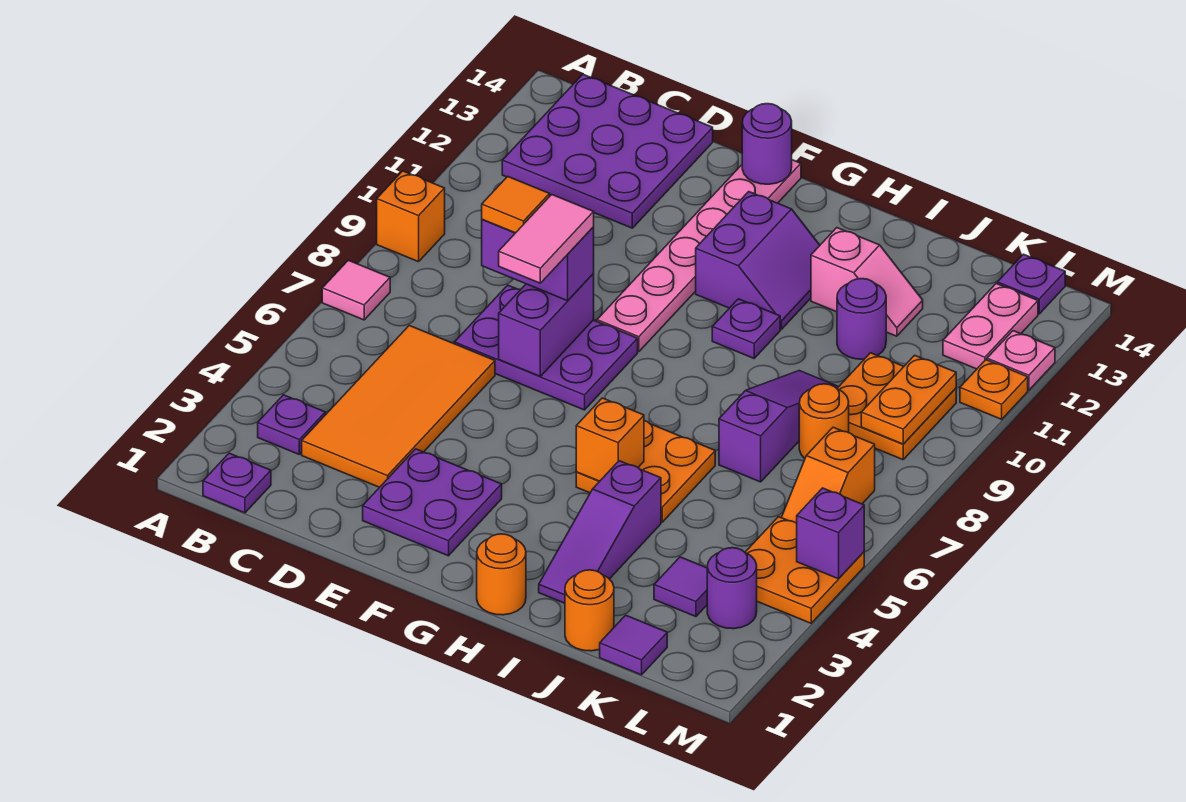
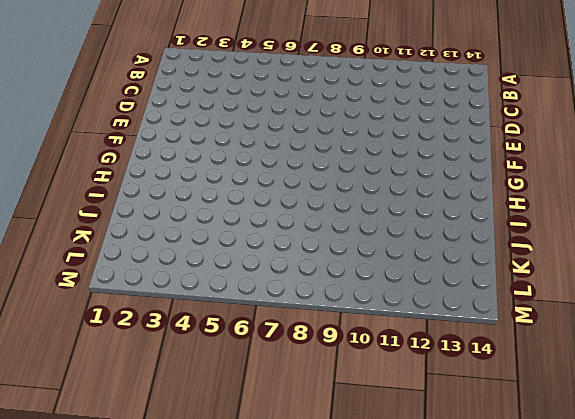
none -> pink tile A7 level 1
none -> orange brick A9 level 1
none -> purple plate B1 level 1
none -> purple plate B3 level 1

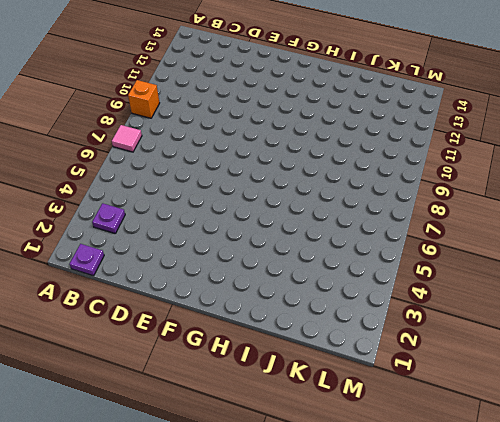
none -> purple plate B12:D14 level 1
none -> orange tile C3:D6 level 1
none -> purple plate D7:F8 level 1
none -> purple plate E2:F3 level 1

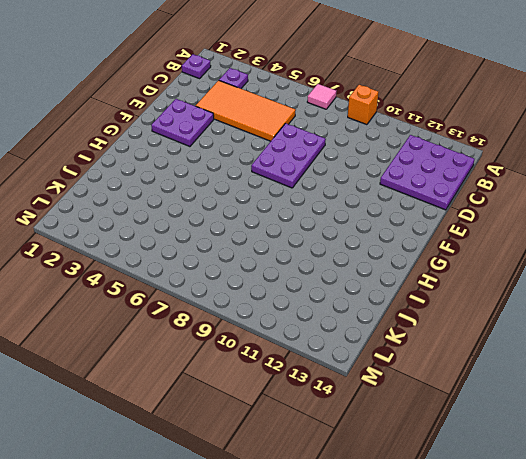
none -> pink plate F9:F14 level 1
none -> purple slope G11:H12 level 1 top G
none -> orange round brick H1 level 1
none -> orange plate H5:I6 level 1

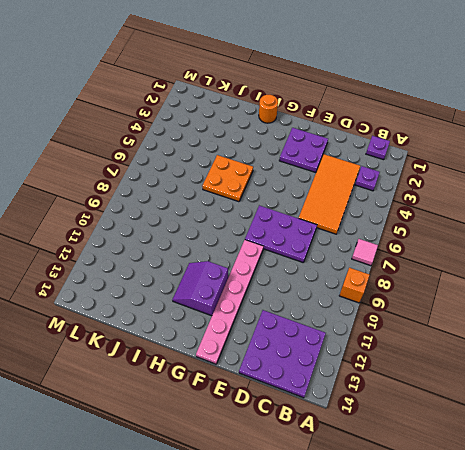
none -> purple plate H10 level 1
none -> purple slope I2:I4 level 1 top 4
none -> pink slope I12:J12 level 1 top I
none -> orange round brick J1 level 1

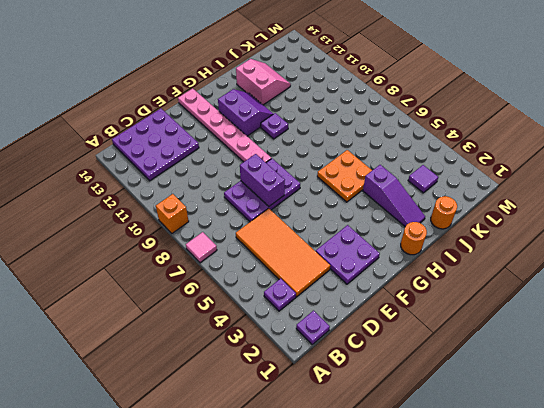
pink slope I12:J13 level 1 top I -> pink slope I12:J12 level 1 top I
none -> purple slope J7:J9 level 1 top 7
none -> purple round brick J11 level 1
none -> purple tile K1 level 1
none -> orange round brick K8 level 1

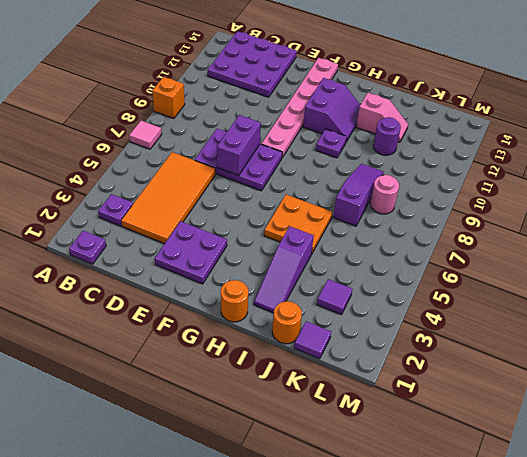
pink round brick K8 level 1 -> orange round brick K8 level 1
none -> orange plate K9:L10 level 1
none -> purple round brick L3 level 1
none -> orange plate L4:M5 level 1
none -> orange slope L6:L7 level 1 top 7

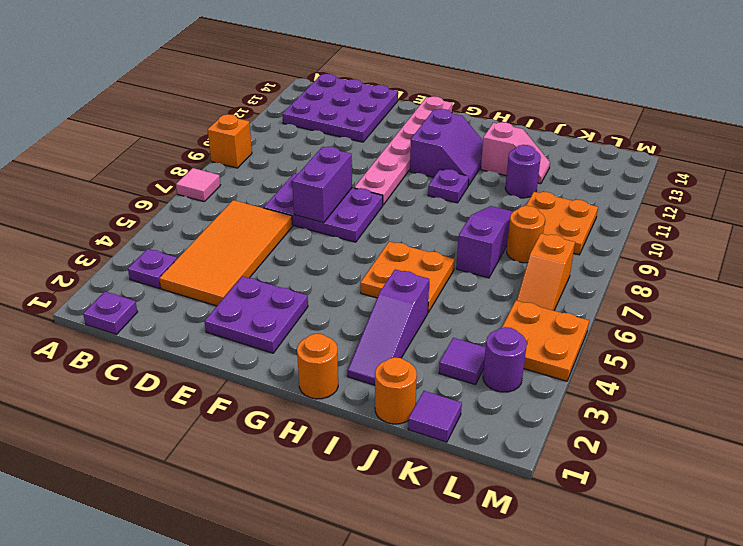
none -> pink plate L12:L13 level 1
none -> purple plate L14 level 1
none -> orange plate M11 level 1
none -> pink plate M12 level 1

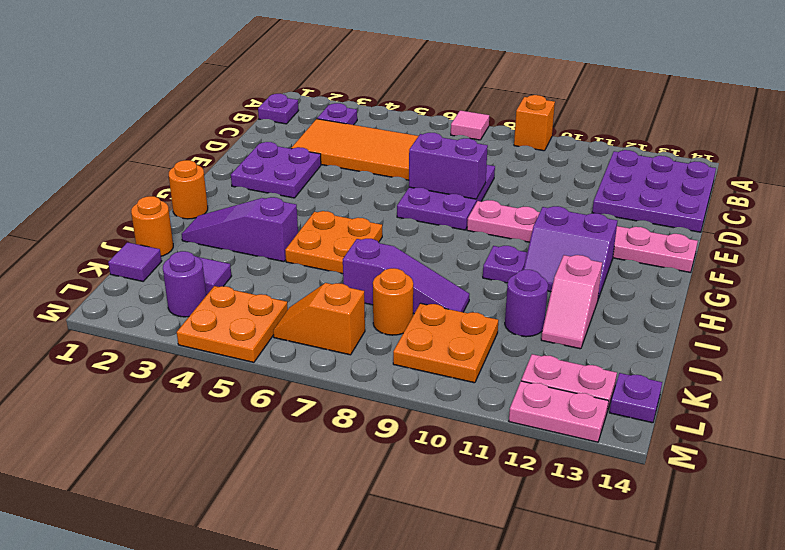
pink plate M12:M13 level 1 -> pink plate M12 level 1
none -> orange plate M11 level 1
none -> purple round brick F14 level 2
none -> orange brick H5 level 2
none -> orange plate L9:L10 level 2

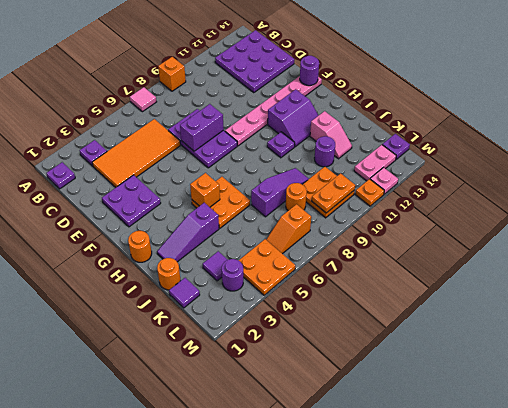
none -> purple brick M5 level 2
none -> purple brick D8:E8 level 3
none -> orange tile D8 level 4
none -> pink tile E7:E8 level 4

